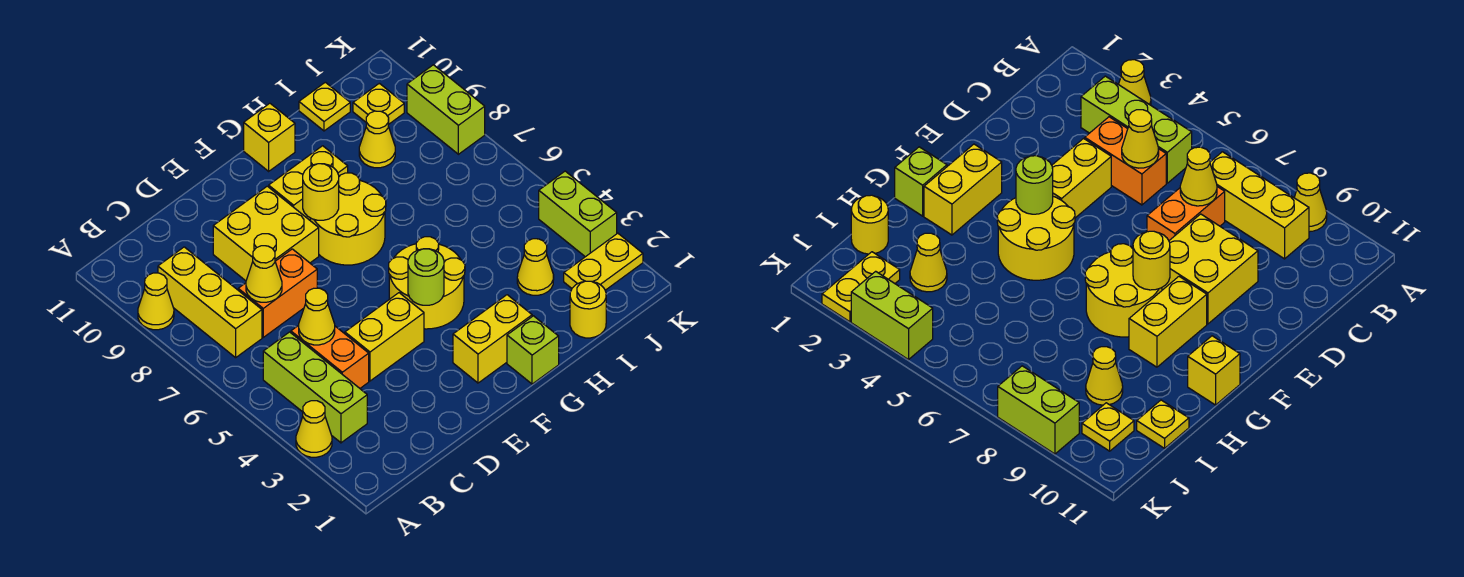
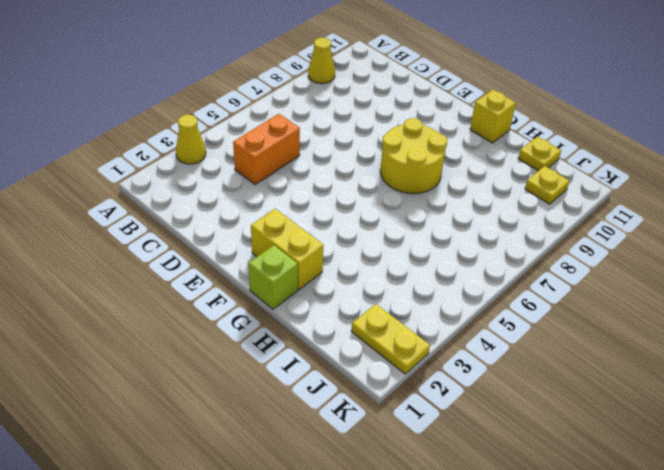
none -> lime brick B3:B5 level 1
none -> yellow brick B7:B9 level 1
none -> orange brick C7:D7 level 1

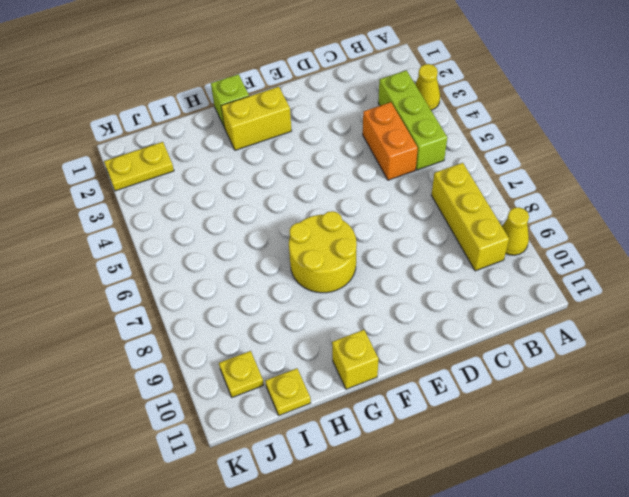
none -> orange brick C7:D7 level 1
none -> yellow brick D4:E4 level 1
none -> yellow brick D8:E9 level 1

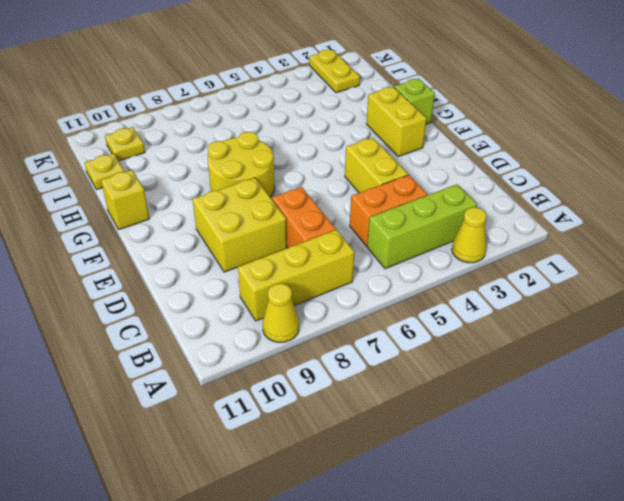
none -> yellow round brick F4:G5 level 1
none -> yellow brick F9:G9 level 1
none -> yellow round brick I1 level 1

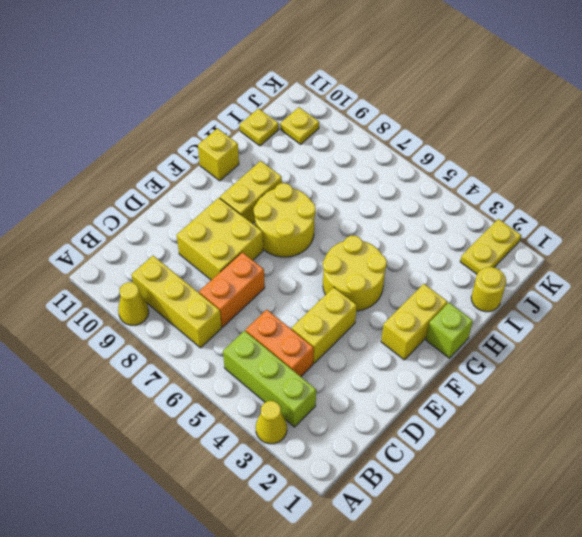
none -> yellow cone I3 level 1
none -> yellow cone I9 level 1
none -> lime brick K3:K4 level 1

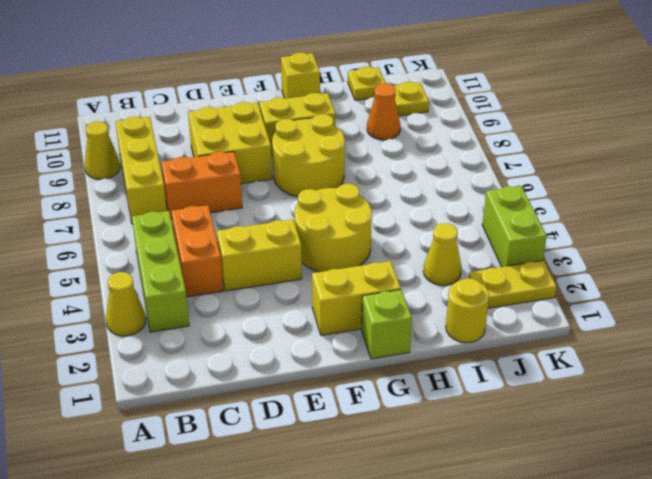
orange cone I9 level 1 -> yellow cone I9 level 1
none -> lime brick K8:K9 level 1
none -> yellow cone C5 level 2
none -> yellow cone C7 level 2

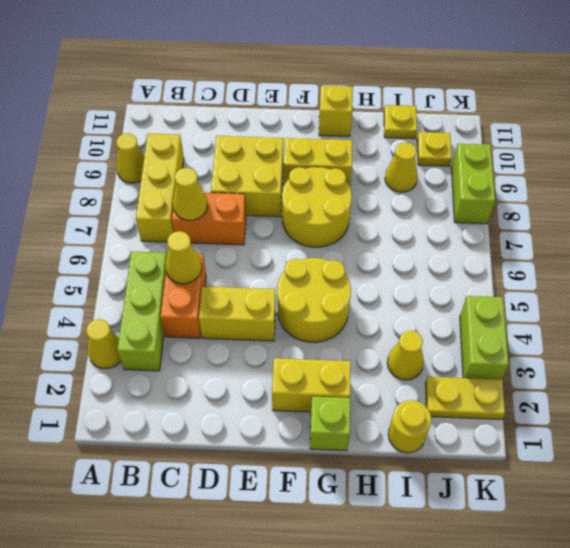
none -> lime round brick F4 level 2
none -> yellow round brick F8 level 2

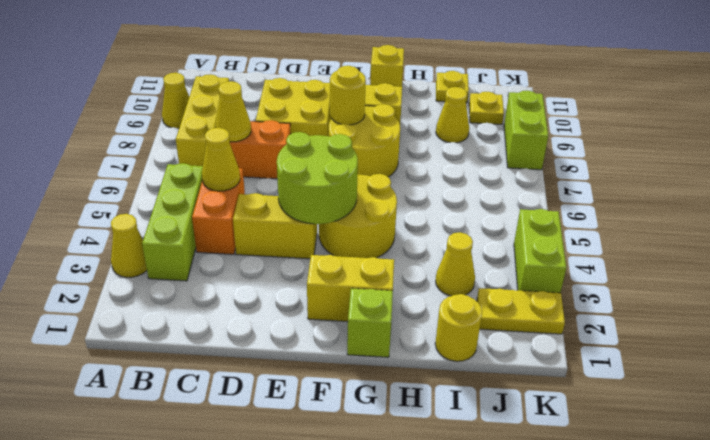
lime round brick E4:F5 level 2 -> lime round brick F4 level 2

